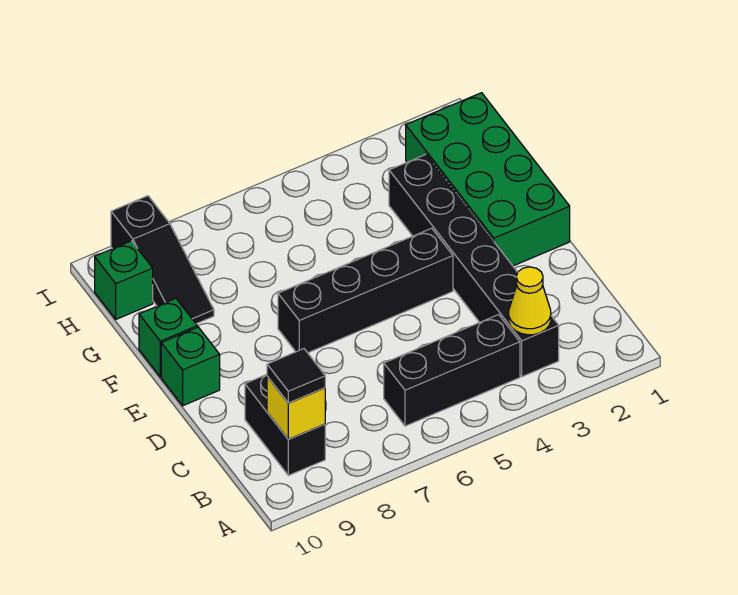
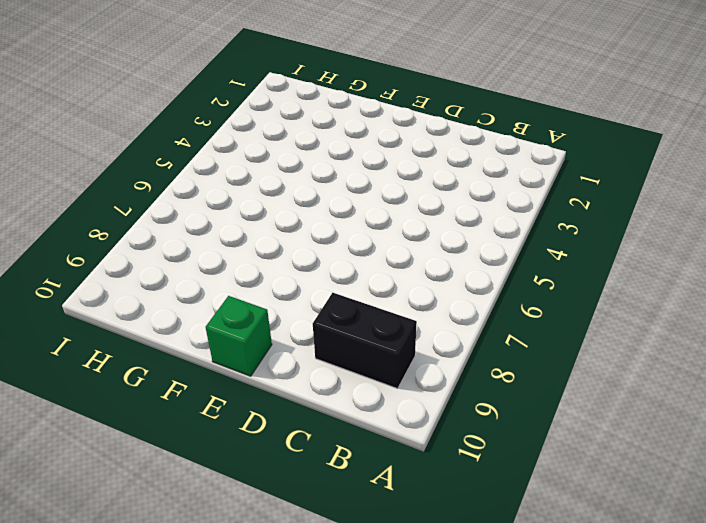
none -> black brick B3:G3 level 1
none -> black brick B4:B6 level 1
none -> green brick E1:H2 level 1

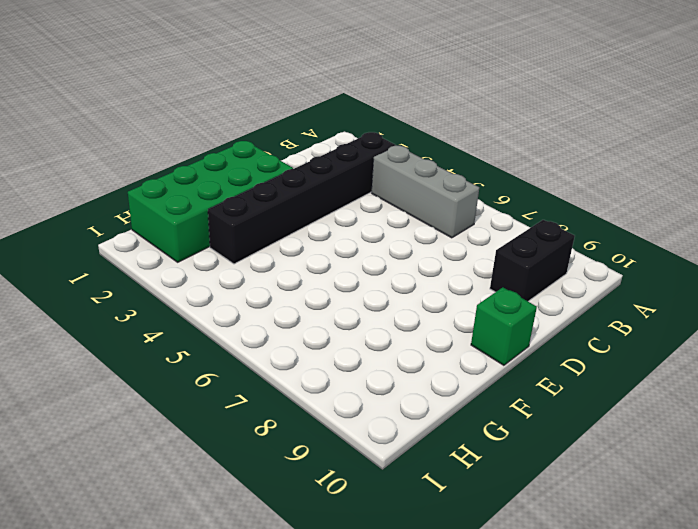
grey brick B4:B6 level 1 -> black brick B4:B6 level 1
none -> black brick E4:E7 level 1
none -> green brick F10 level 1
none -> black slope G9:I9 level 1 top I

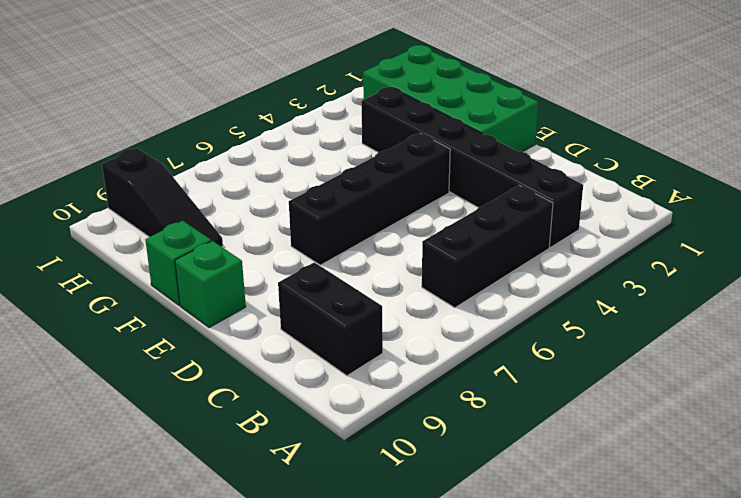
none -> green brick H10 level 1
none -> yellow cone B3 level 2
none -> yellow brick B9 level 2

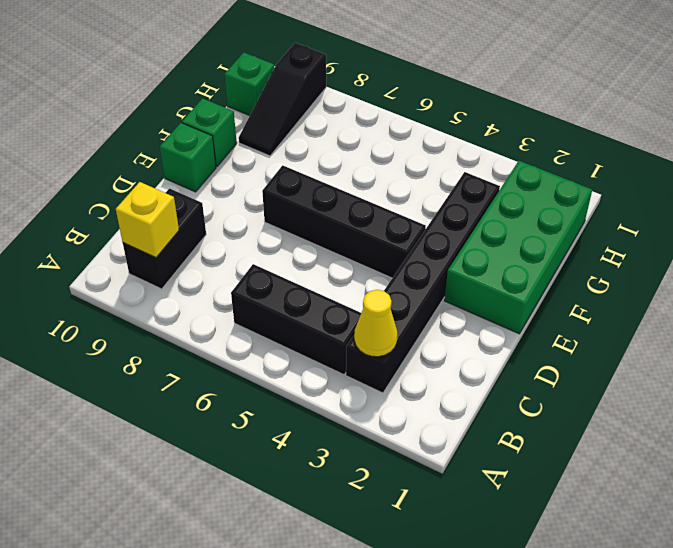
none -> black tile B9 level 3

